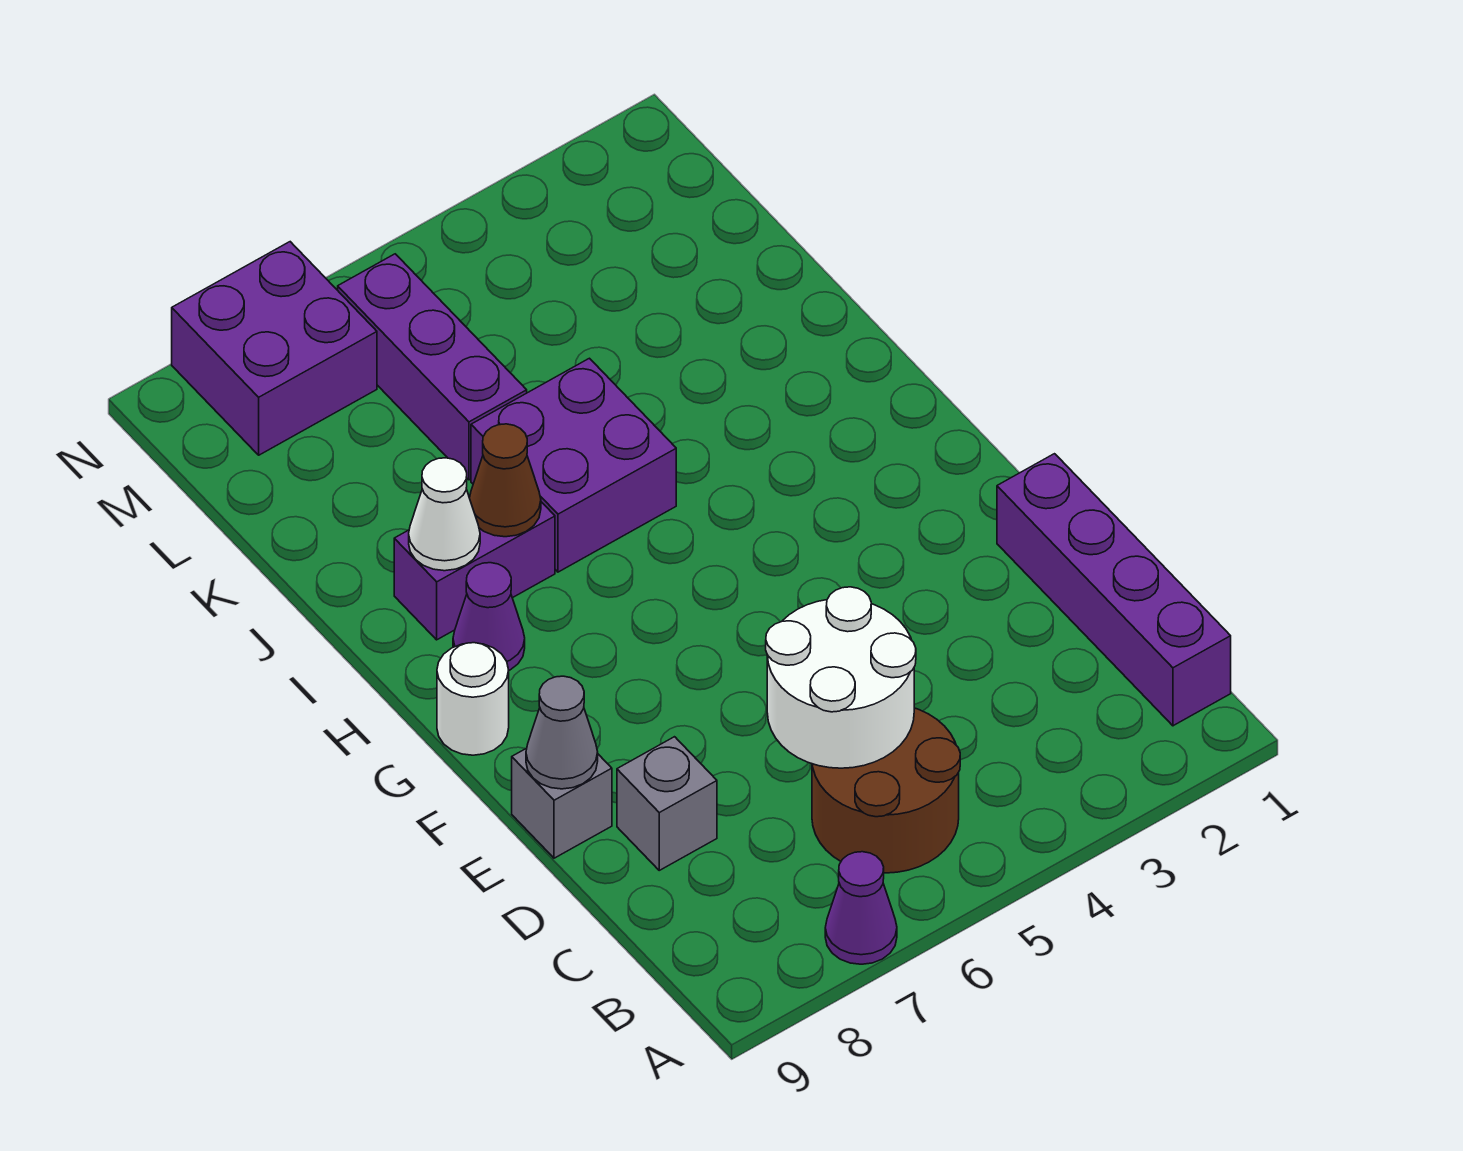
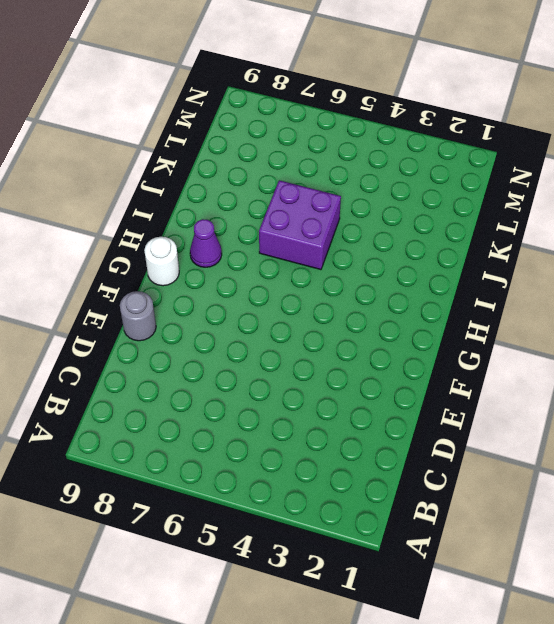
grey round brick E9 level 1 -> grey brick E9 level 1
none -> purple cone A7 level 1
none -> purple brick B1:E1 level 1
none -> brown round brick B5:C6 level 1

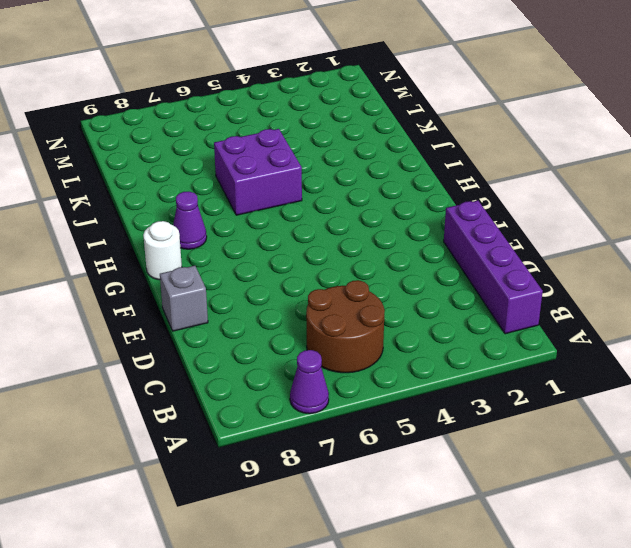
none -> grey brick D8 level 1
none -> purple brick I7:I8 level 1
none -> purple brick K6:M6 level 1

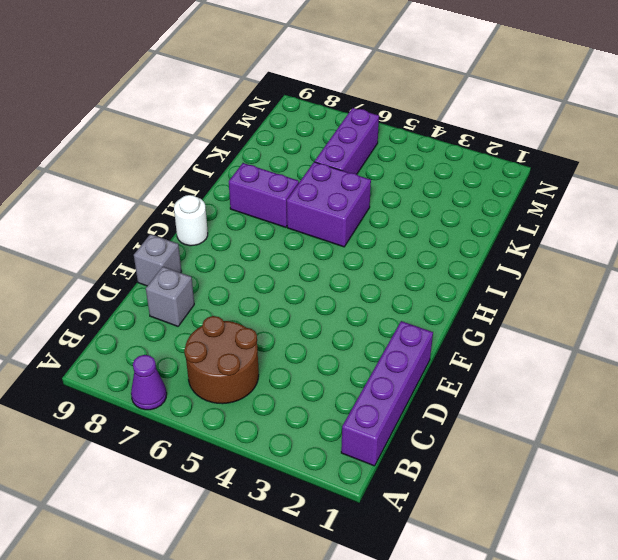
none -> purple cone H8 level 1
none -> purple brick M7:N8 level 1
none -> white round brick C5:D6 level 2

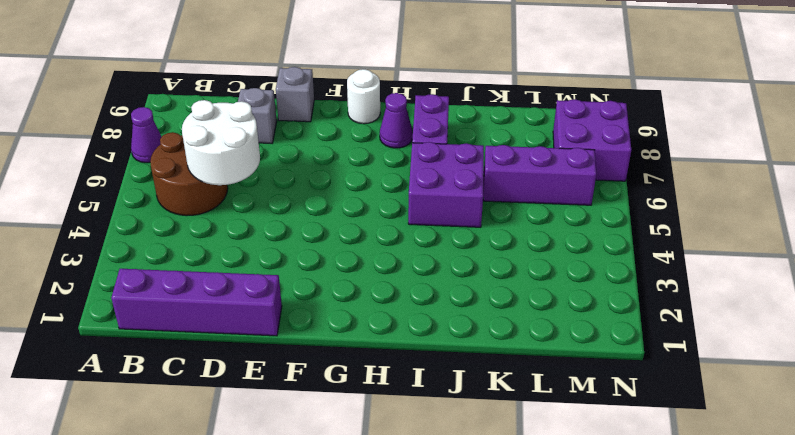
none -> grey cone E9 level 2
none -> brown cone I7 level 2
none -> white cone I8 level 2

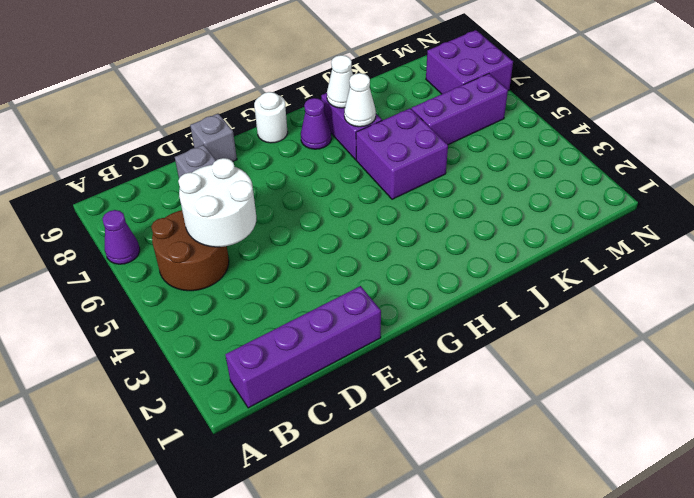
white cone I7 level 2 -> brown cone I7 level 2
none -> grey cone E9 level 2

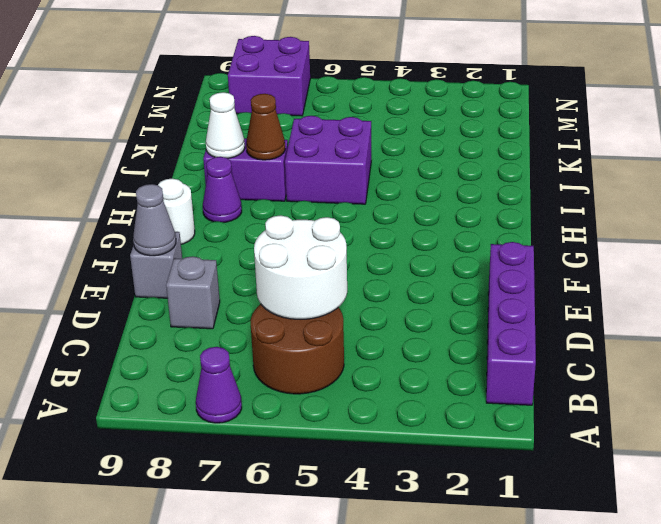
none -> purple brick K6:M6 level 1

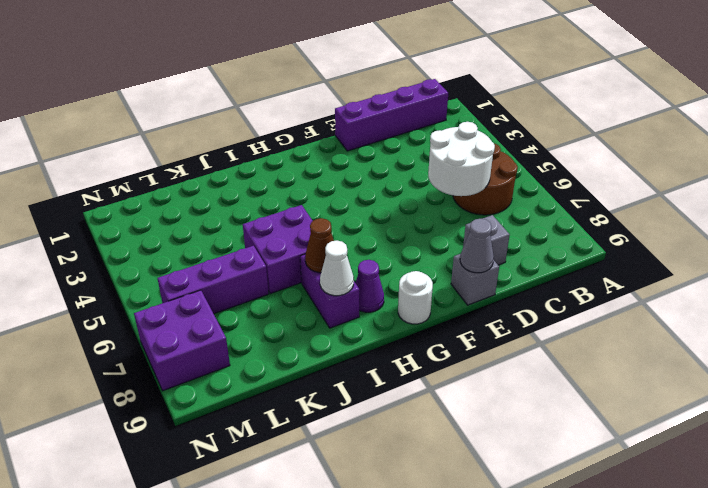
none -> purple cone A7 level 1

